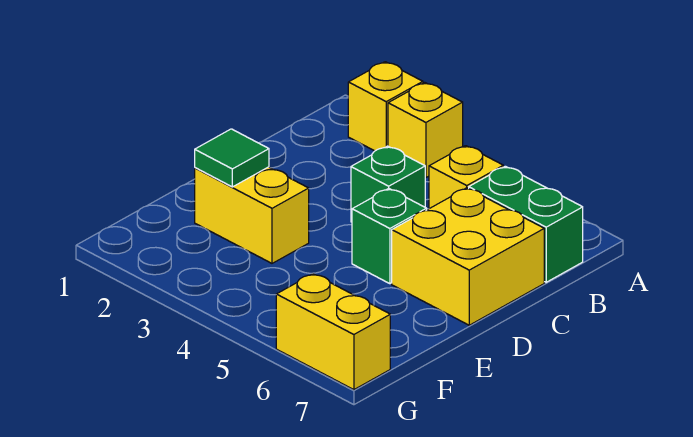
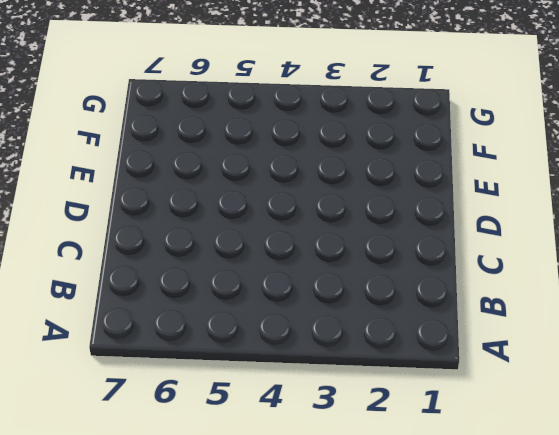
none -> yellow brick A2 level 1
none -> yellow brick A3 level 1

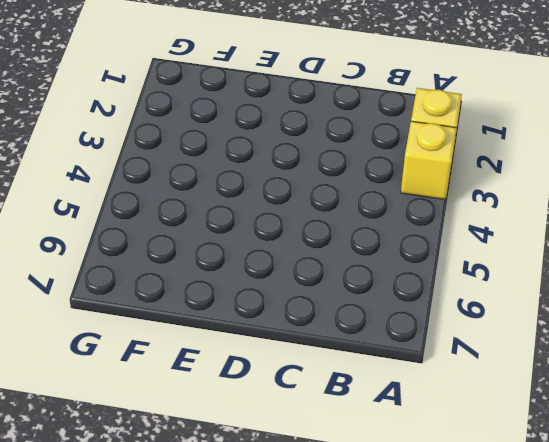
none -> yellow brick B5 level 1
none -> green brick B6:B7 level 1

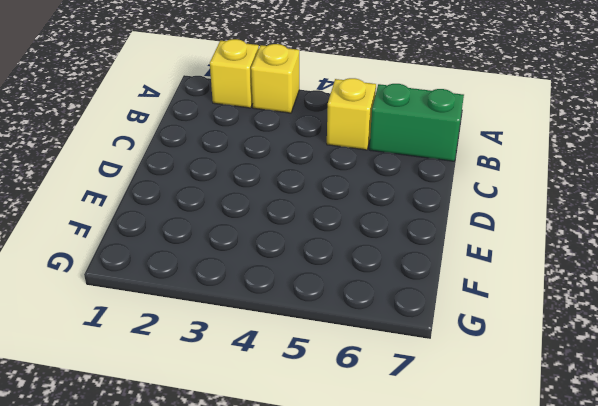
none -> green brick C4 level 1
none -> yellow brick C6:D7 level 1

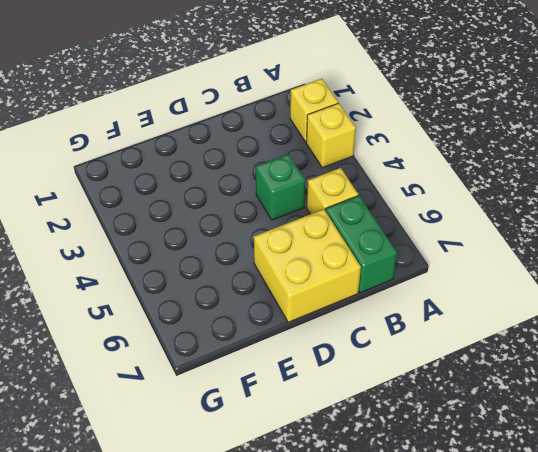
none -> green brick D5 level 1
none -> yellow brick E2:E3 level 1

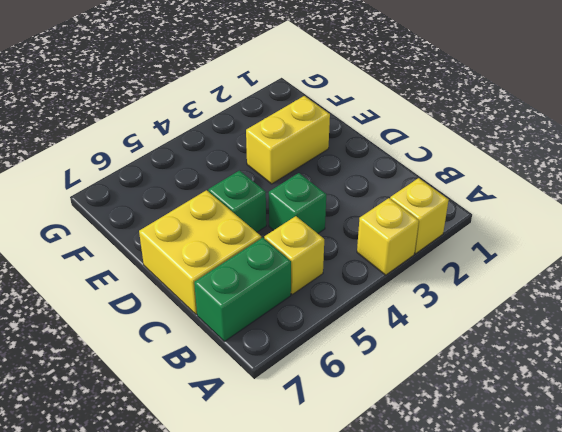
none -> yellow brick G6:G7 level 1
none -> green tile E2 level 2

